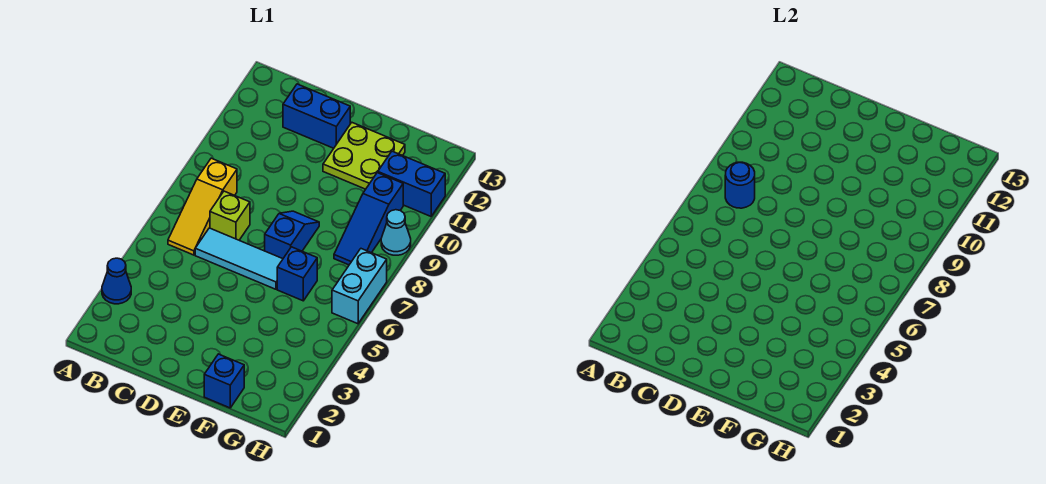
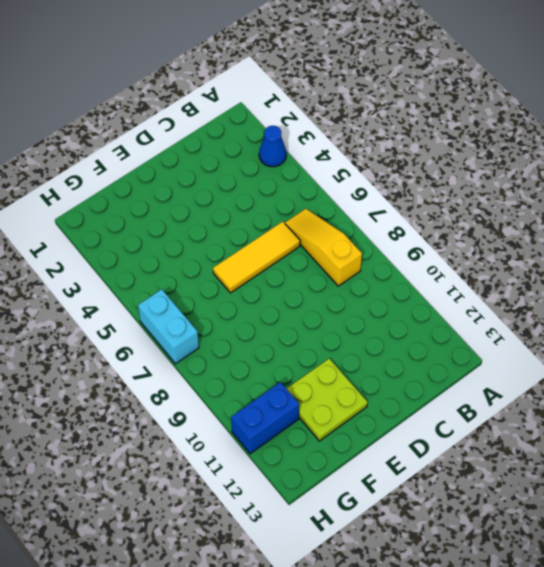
yellow tile C6:E6 level 1 -> cyan tile C6:E6 level 1
none -> lime brick C7 level 1
none -> blue brick C12:D12 level 1
none -> blue slope E7:E8 level 1 top 7

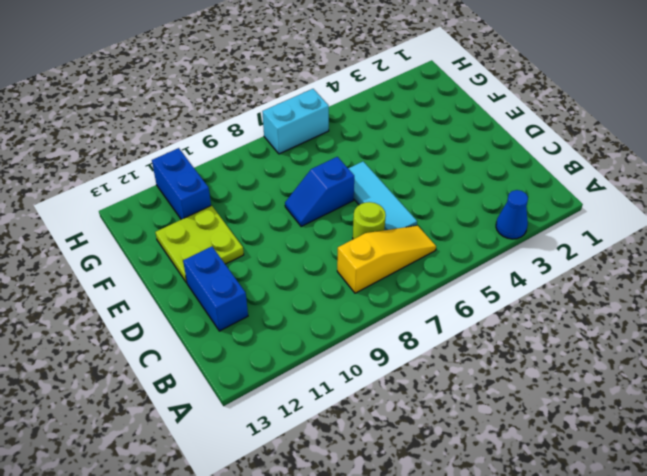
lime round brick C7 level 1 -> lime brick C7 level 1
none -> blue brick F1 level 1
none -> blue brick F6 level 1
none -> blue slope G8:G10 level 1 top 10

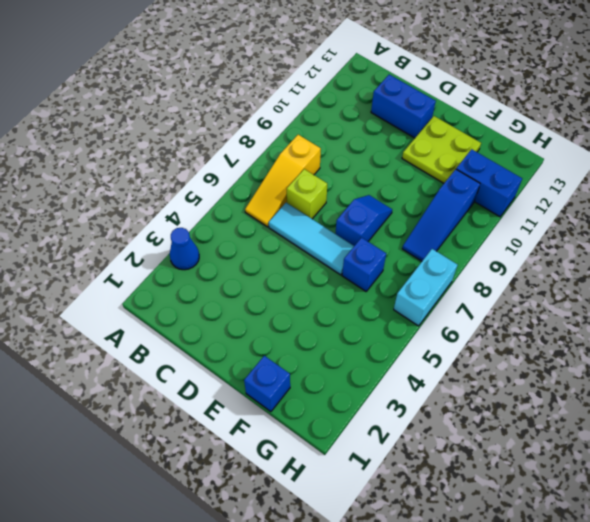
none -> cyan cone H9 level 1
none -> blue round brick B8 level 2

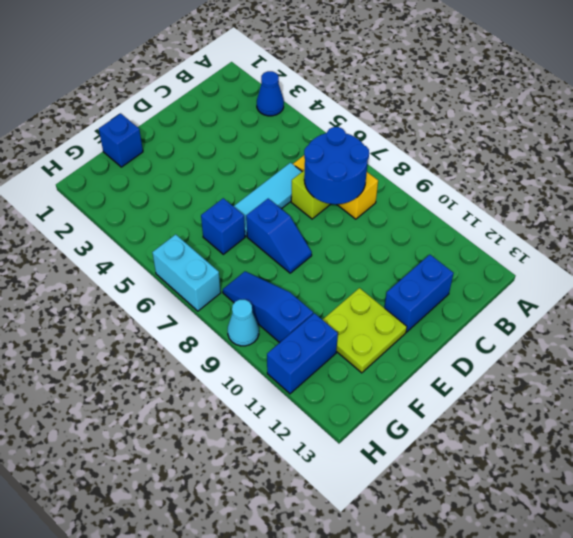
blue round brick B7:C8 level 2 -> blue round brick B8 level 2

